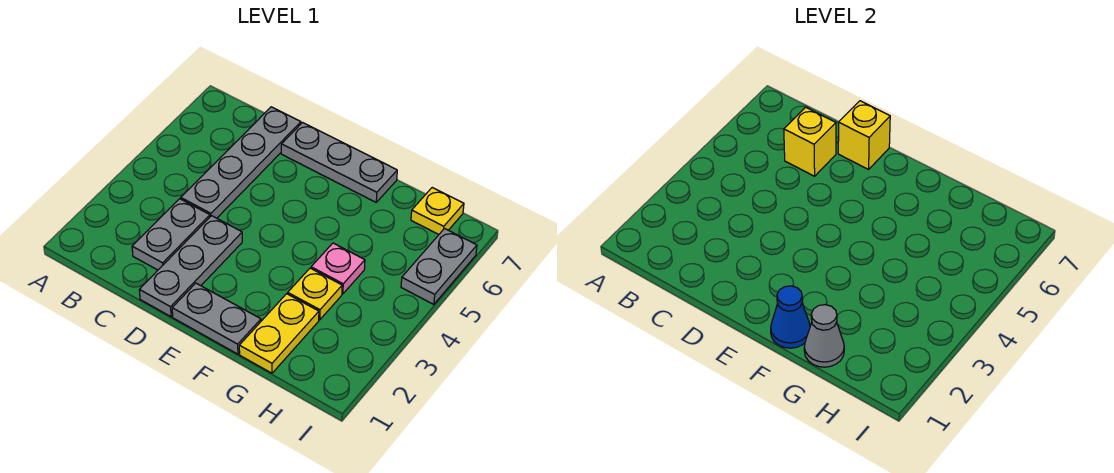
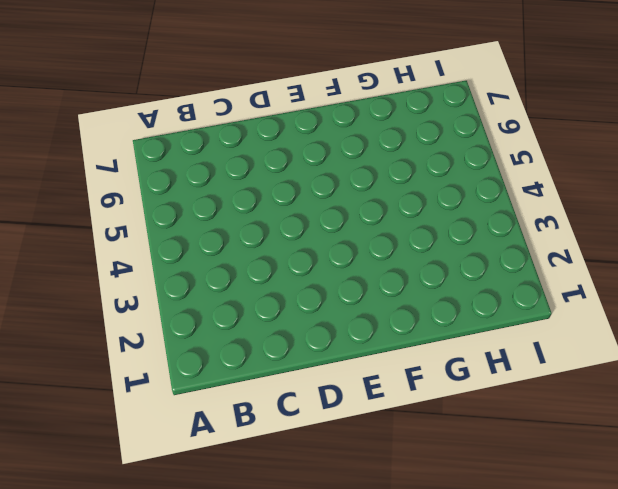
none -> grey plate C2:C3 level 1
none -> grey plate C4:C7 level 1
none -> grey plate D1:D3 level 1

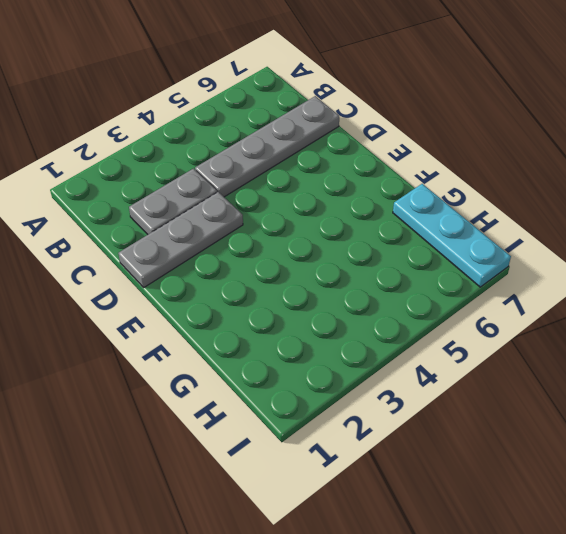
cyan plate G7:I7 level 1 -> yellow plate H7 level 1
none -> grey plate D7:F7 level 1
none -> grey plate E1:F1 level 1
none -> yellow plate G1:G2 level 1

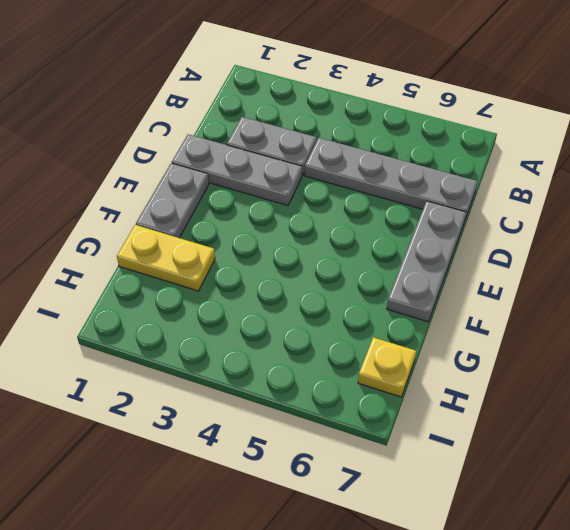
none -> yellow plate G3 level 1
none -> pink plate G4 level 1
none -> grey plate I5:I6 level 1

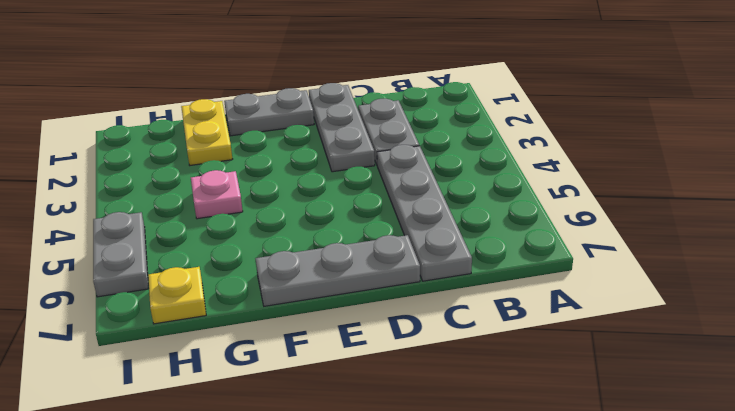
none -> yellow plate G3 level 1
none -> yellow brick C6 level 2
none -> yellow brick D7 level 2

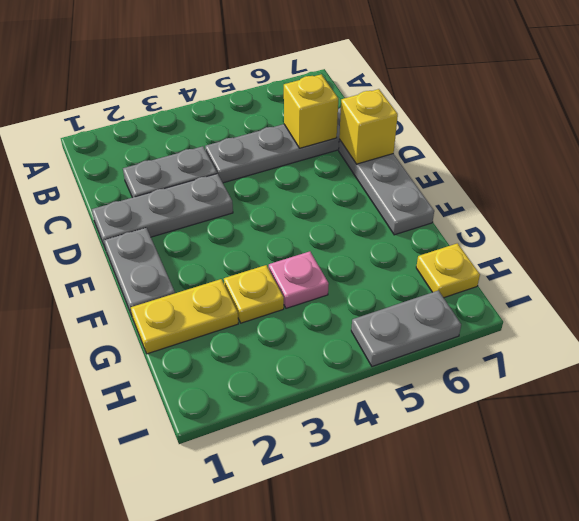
none -> blue cone F1 level 2
none -> grey cone G1 level 2

